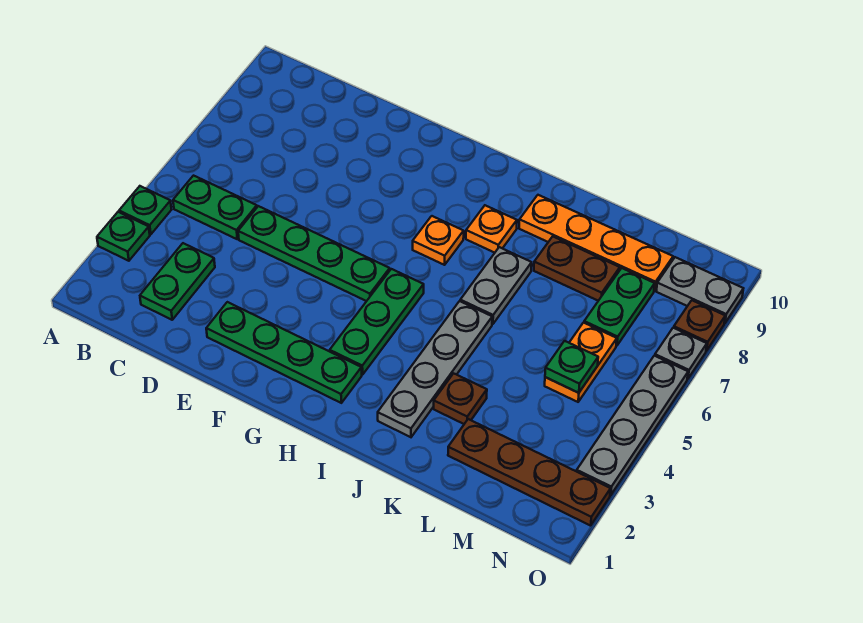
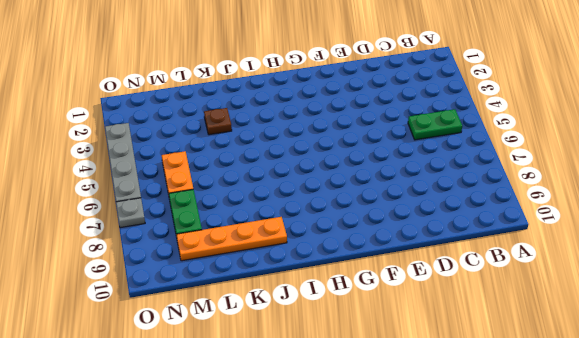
none -> green plate A3 level 1
none -> green plate A4 level 1
none -> green plate C2:C3 level 1

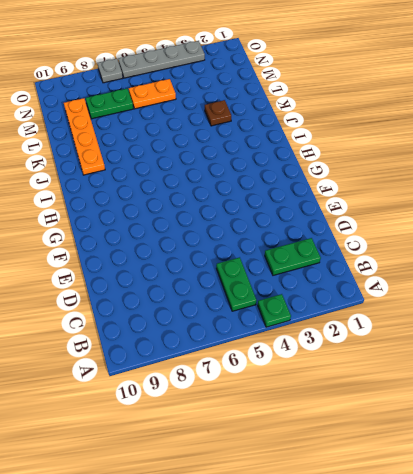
none -> green plate A3 level 1
none -> green plate D5:G5 level 1
none -> green plate E2:H2 level 1

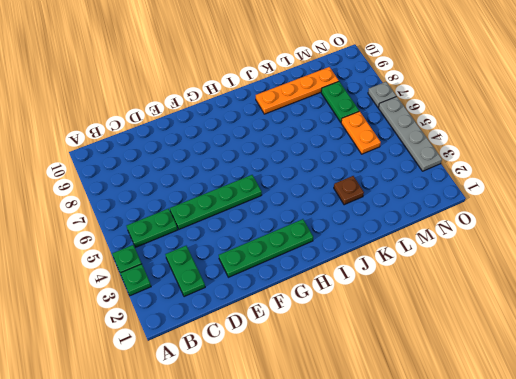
none -> green plate H3:H5 level 1
none -> orange plate H7 level 1
none -> orange plate I8 level 1

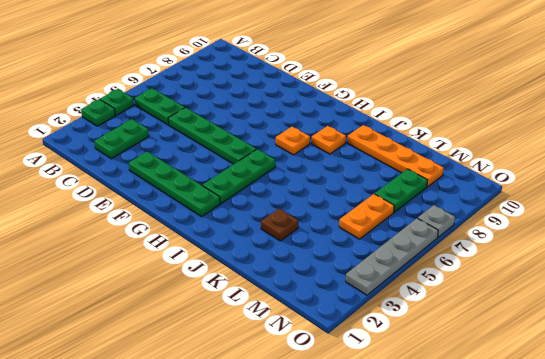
none -> grey plate J2:J5 level 1
none -> grey plate J6:J7 level 1
none -> brown plate K8:L8 level 1

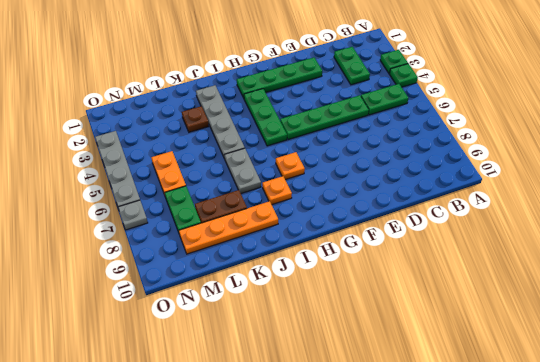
none -> brown plate L2:O2 level 1
none -> grey plate N9:O9 level 1
none -> brown plate O8 level 1

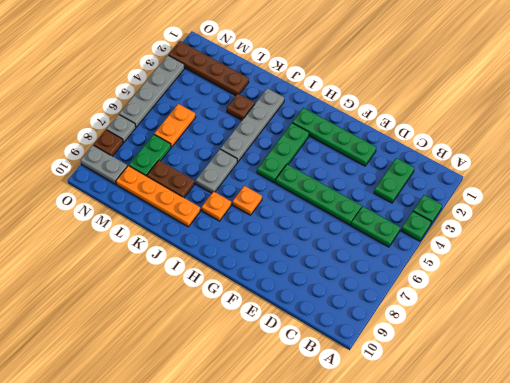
none -> green plate M5 level 2

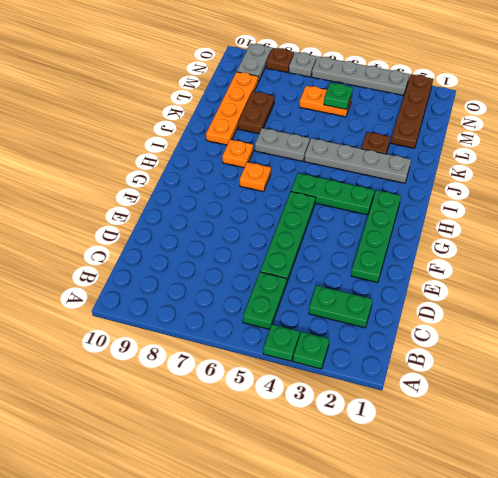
none -> green plate M7:M8 level 1

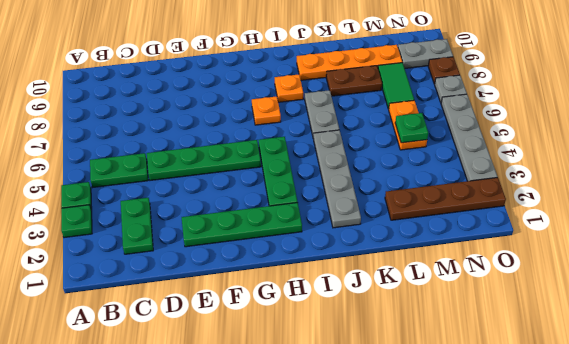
green tile M7:M8 level 1 -> green plate M7:M8 level 1
none -> brown plate K3 level 1

